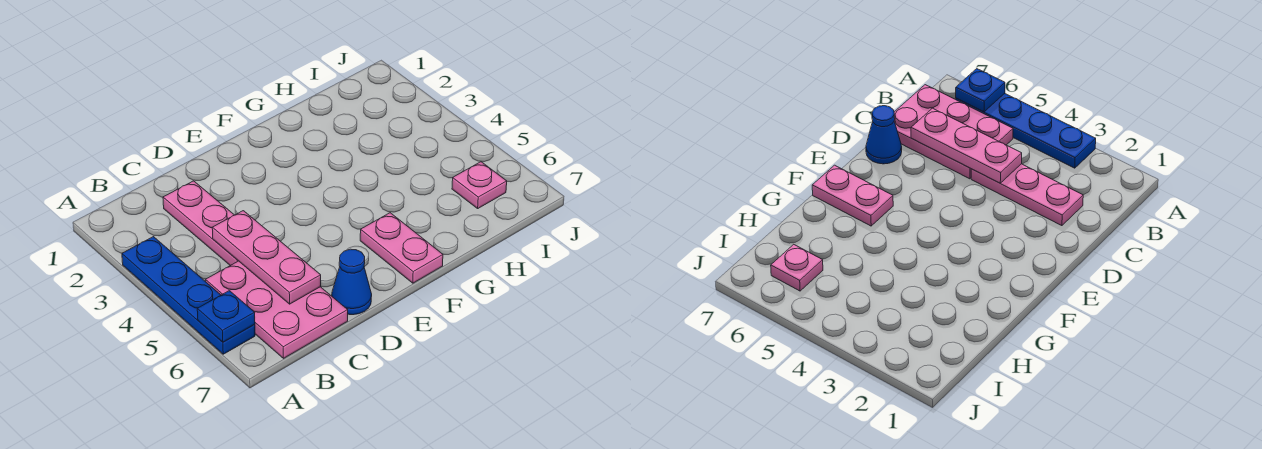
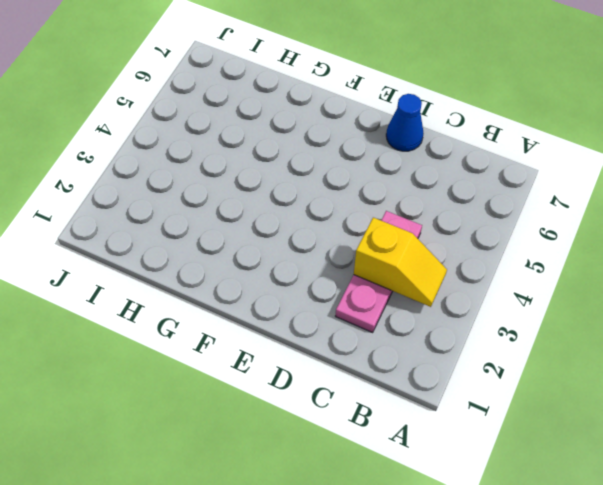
yellow slope B3:C3 level 2 top C -> none
none -> blue plate A3:A6 level 1
none -> pink plate B5:C7 level 1

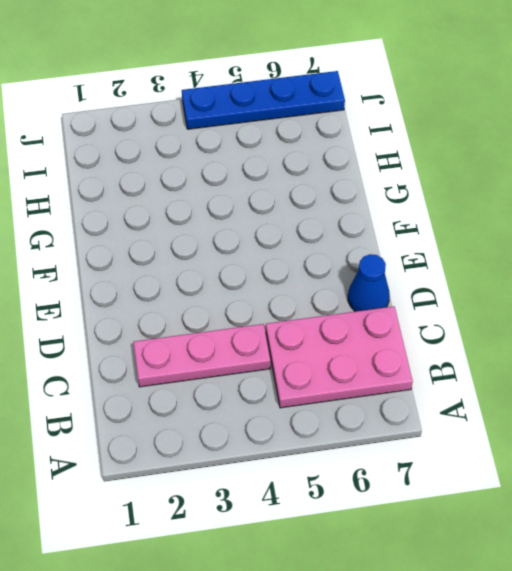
blue plate J4:J7 level 1 -> blue plate A3:A6 level 1
none -> pink plate F6:F7 level 1
none -> pink plate I6 level 1

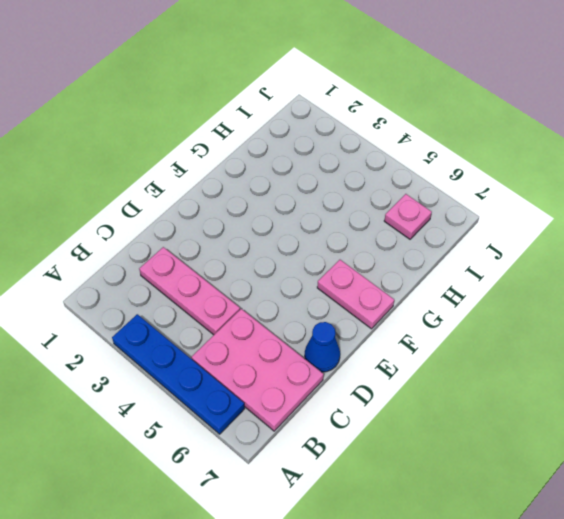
none -> blue plate A6 level 2
none -> pink plate C4:C6 level 2

